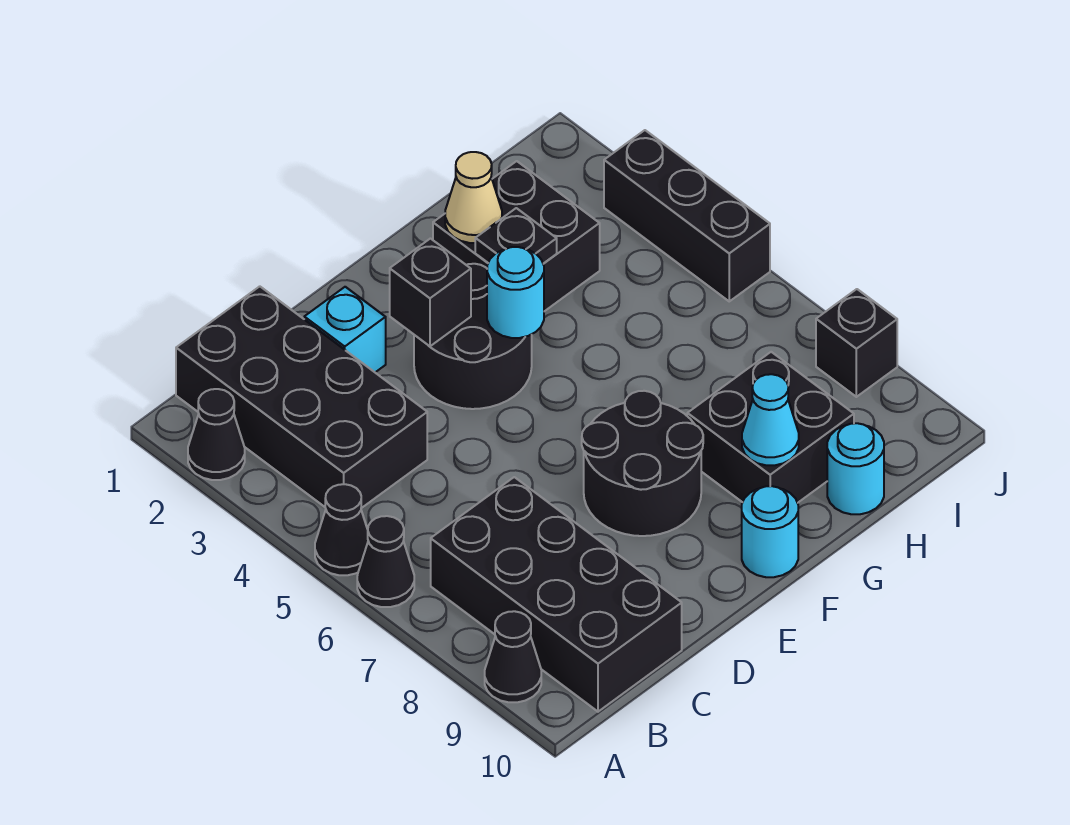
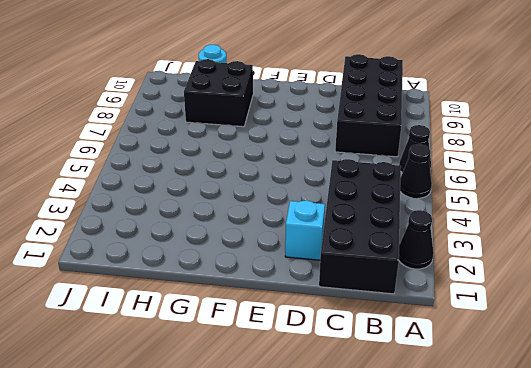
none -> black cone A9 level 1
none -> black round brick E3:F4 level 1
none -> black round brick E7:F8 level 1

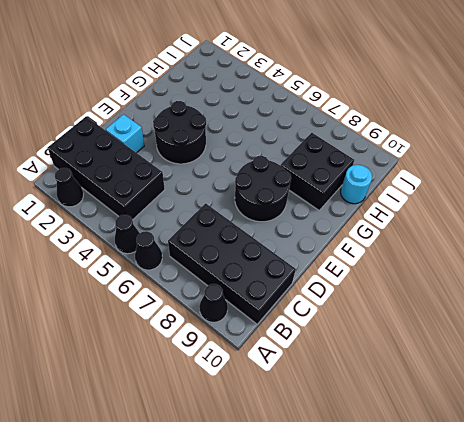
none -> cyan round brick F10 level 1
none -> black brick G2:H3 level 1
none -> black brick J3:J5 level 1

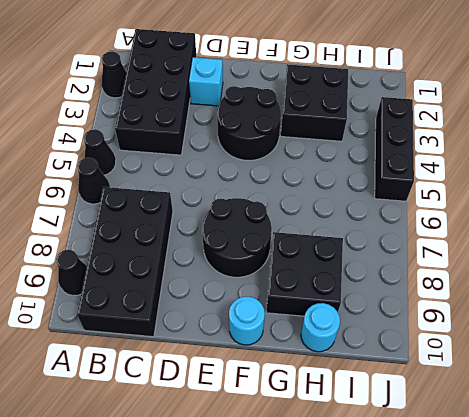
none -> black brick J8 level 1
none -> black brick E3 level 2
none -> cyan round brick F4 level 2

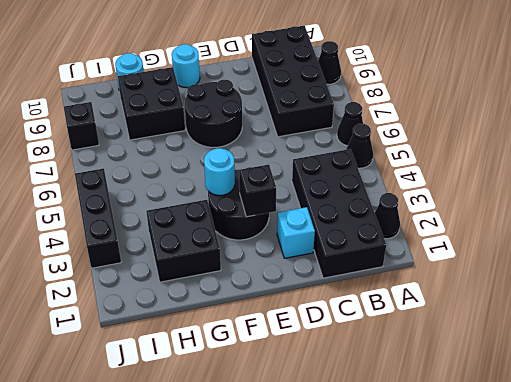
none -> tan cone G2 level 2
none -> black plate G3 level 2
none -> cyan cone G9 level 2

